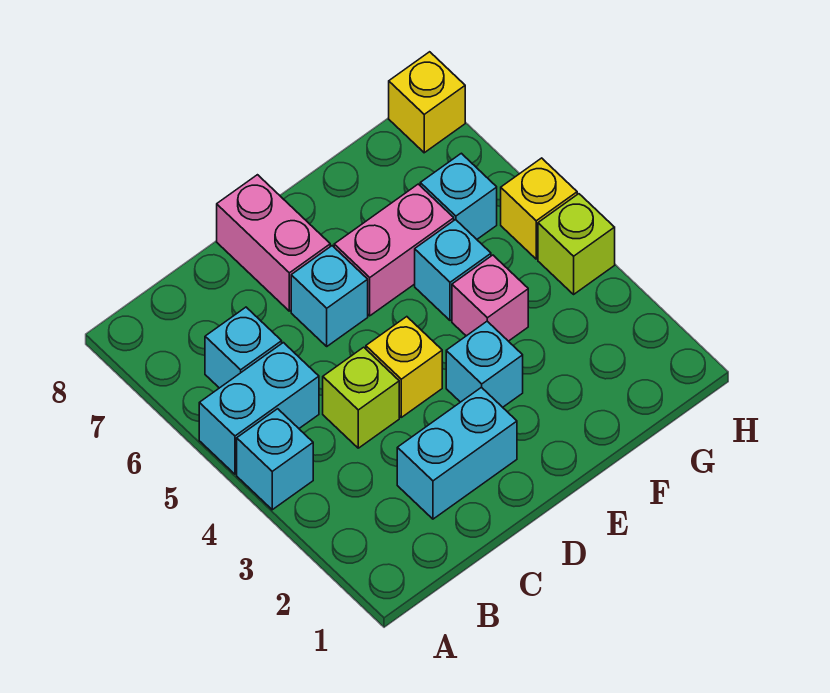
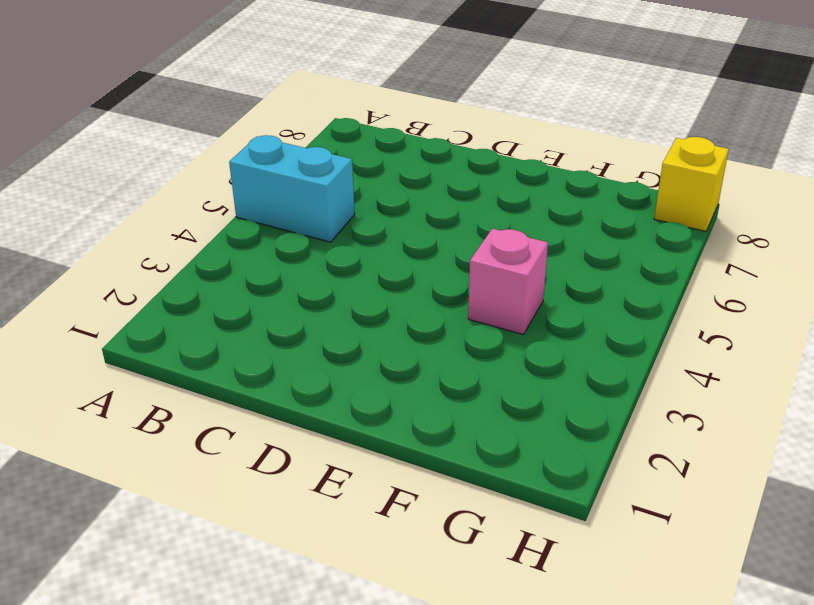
none -> cyan brick A4 level 1
none -> cyan brick B6 level 1
none -> cyan brick C2:D2 level 1

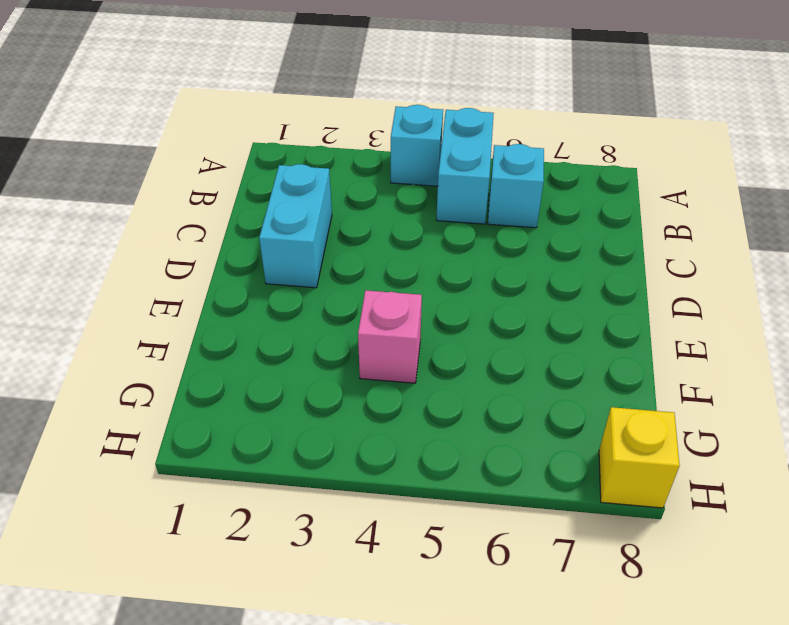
none -> lime brick C4 level 1
none -> yellow brick D4 level 1
none -> cyan brick D6 level 1

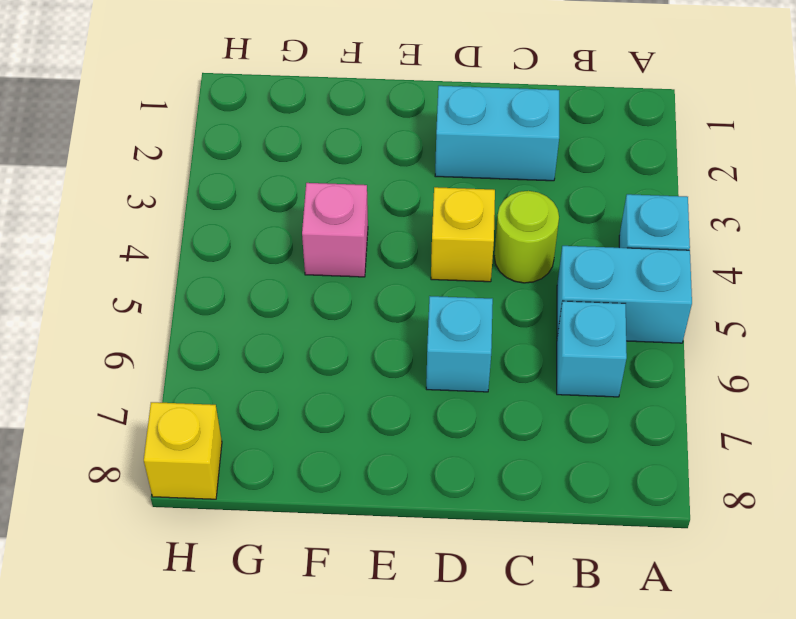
lime round brick C4 level 1 -> lime brick C4 level 1
none -> pink brick D7:D8 level 1
none -> cyan brick E3 level 1
none -> pink brick E6:F6 level 1

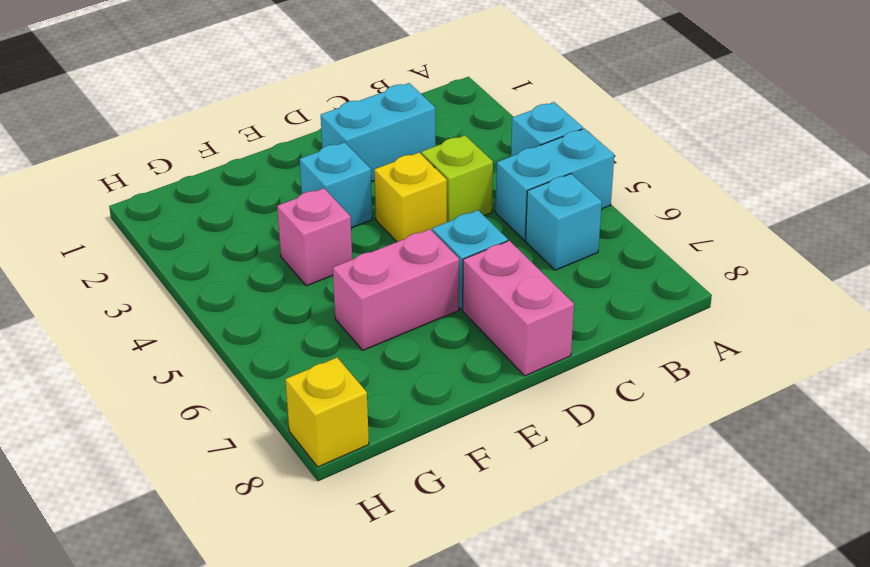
none -> cyan brick F5 level 1
none -> cyan brick G6 level 1
none -> lime brick H4 level 1

